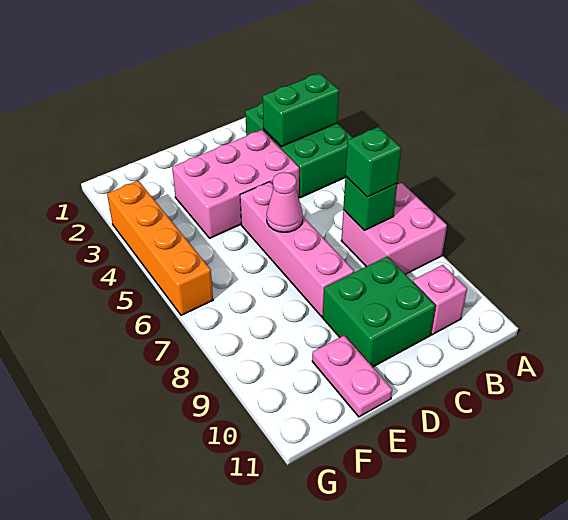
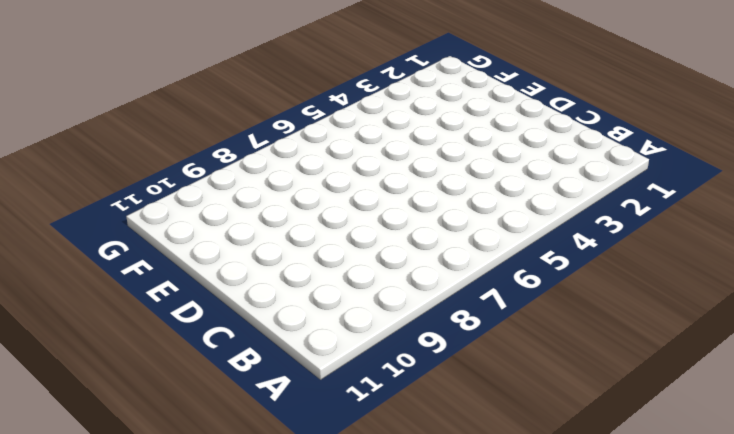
none -> green brick A2:B4 level 1
none -> pink brick A7:B8 level 1
none -> pink brick B10 level 1

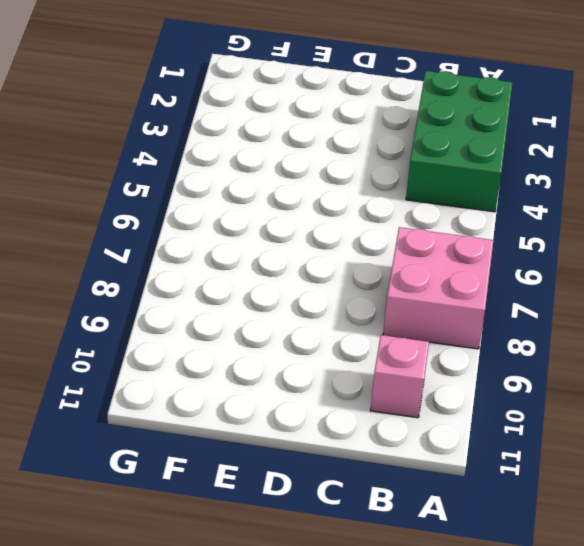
none -> pink brick C3:E4 level 1
none -> green brick C9:D10 level 1
none -> pink brick D5:D8 level 1

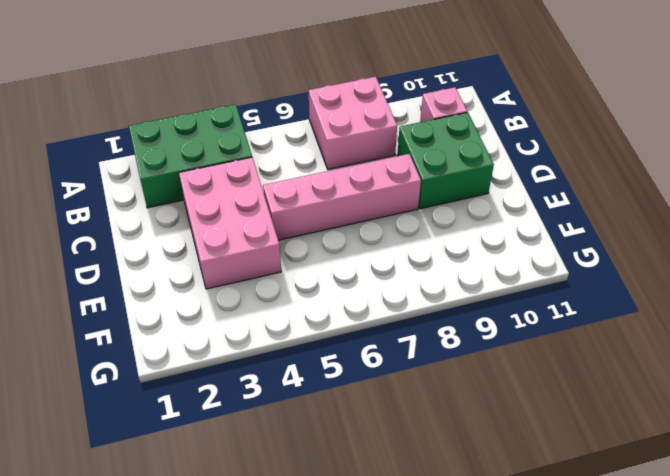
none -> pink plate E10:E11 level 1
none -> orange brick G3:G6 level 1
none -> green brick A3:B3 level 2

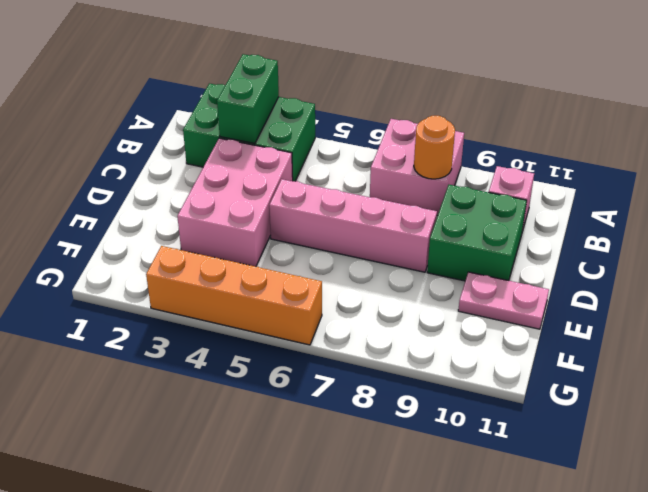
orange round brick B8 level 2 -> none
none -> green brick B7 level 2
none -> pink cone D6 level 2
none -> green brick B7 level 3

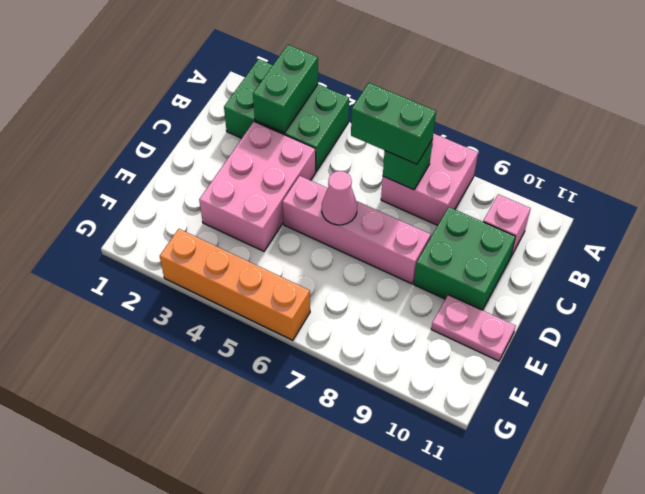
green brick B6:B7 level 3 -> green brick B7 level 3

